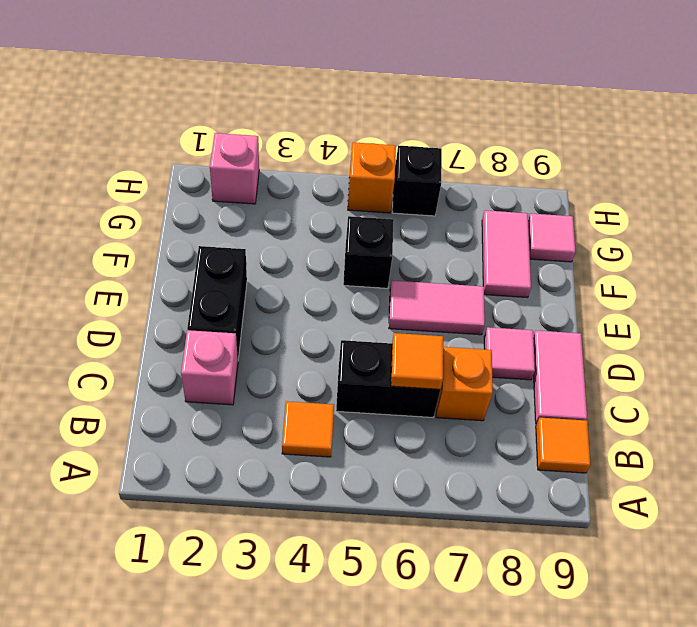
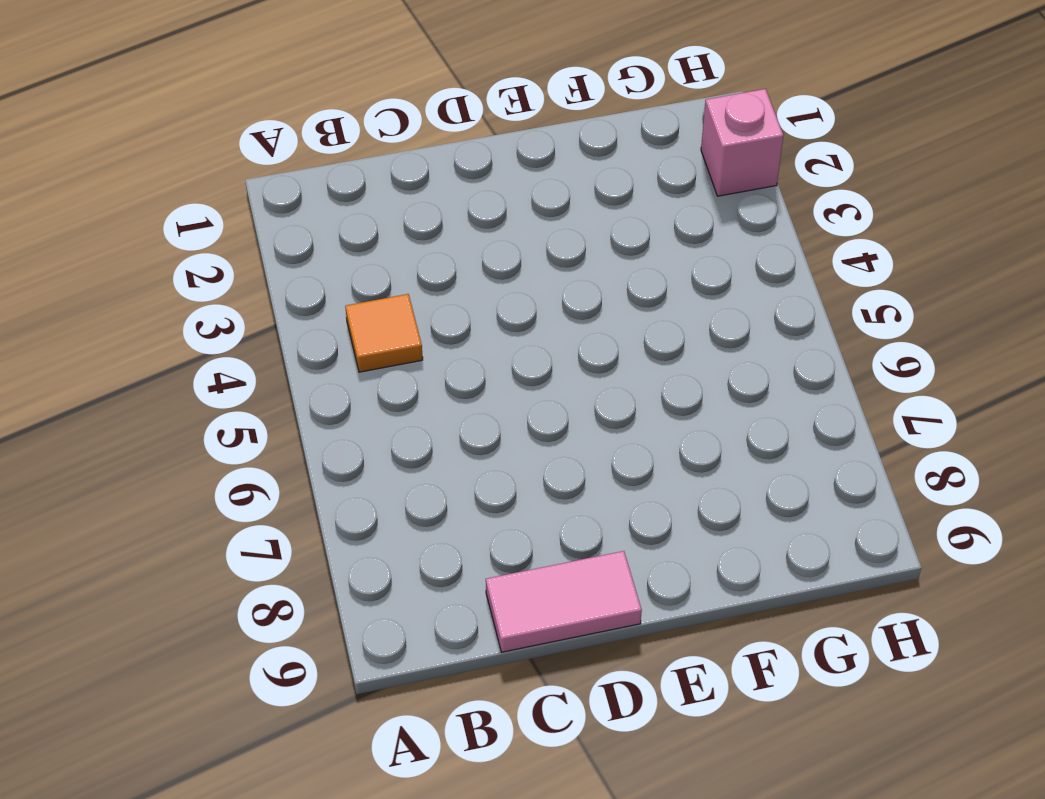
none -> orange tile B9 level 1
none -> pink brick C2 level 1
none -> black brick C5:C6 level 1

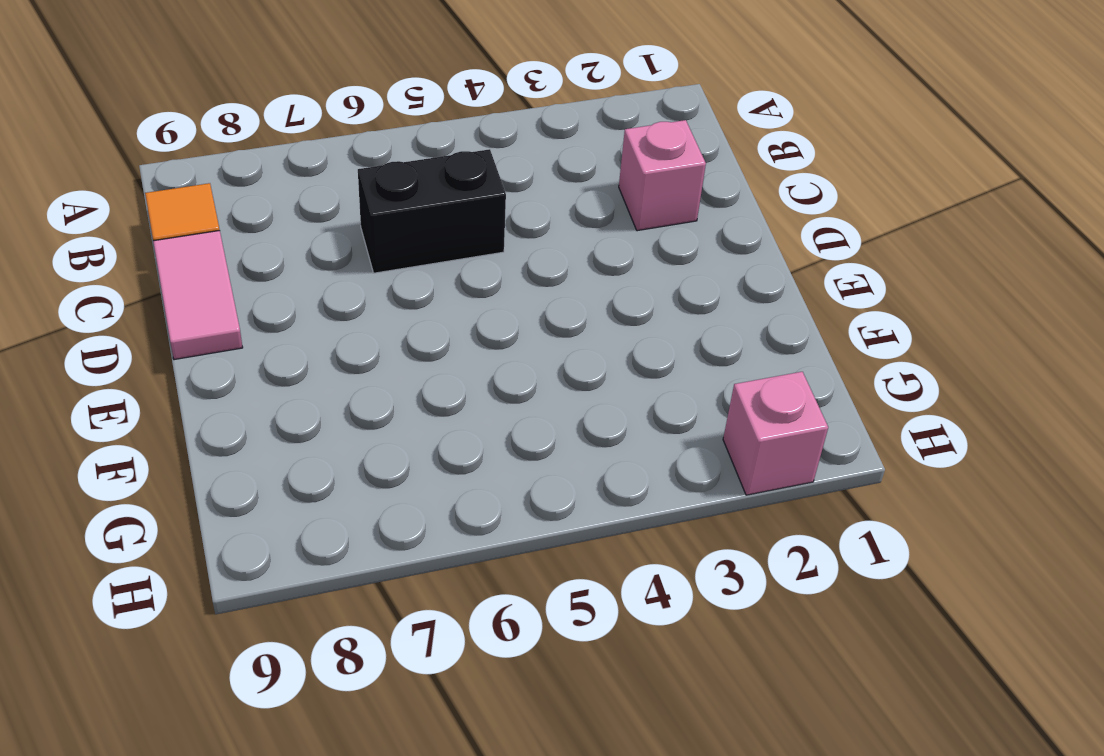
none -> orange tile B4 level 1
none -> orange brick C7 level 1
none -> black brick D2:E2 level 1

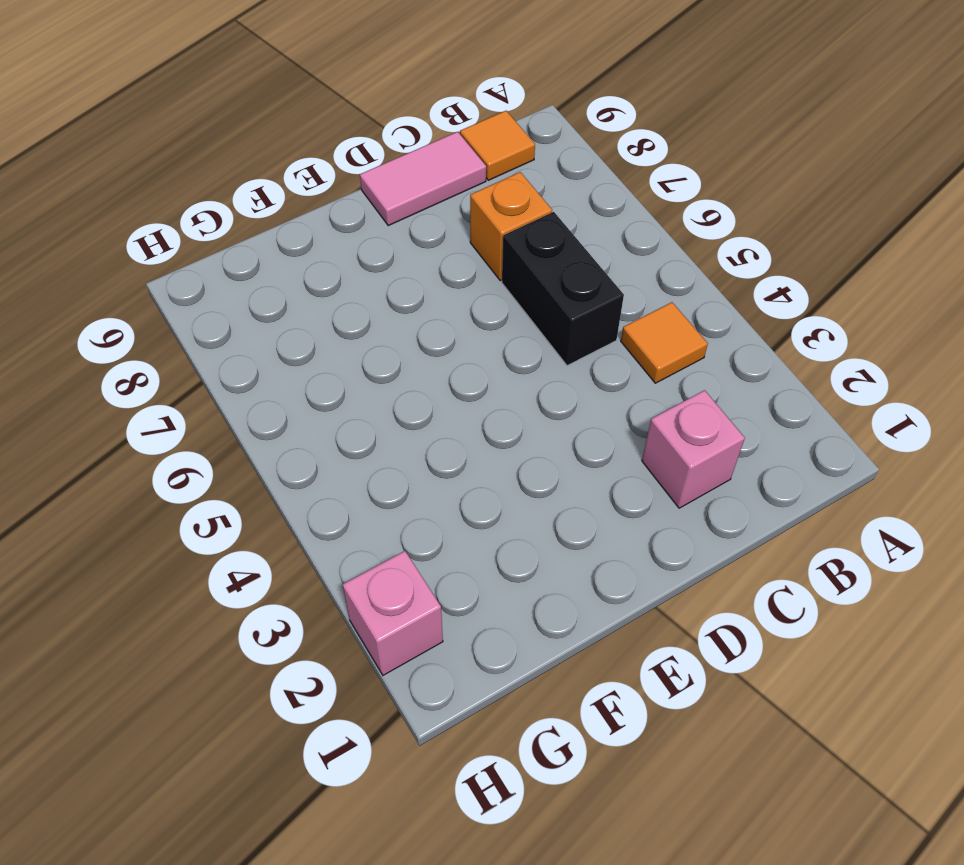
none -> black brick D2:E2 level 1
none -> pink tile D8 level 1
none -> pink tile E6:E7 level 1

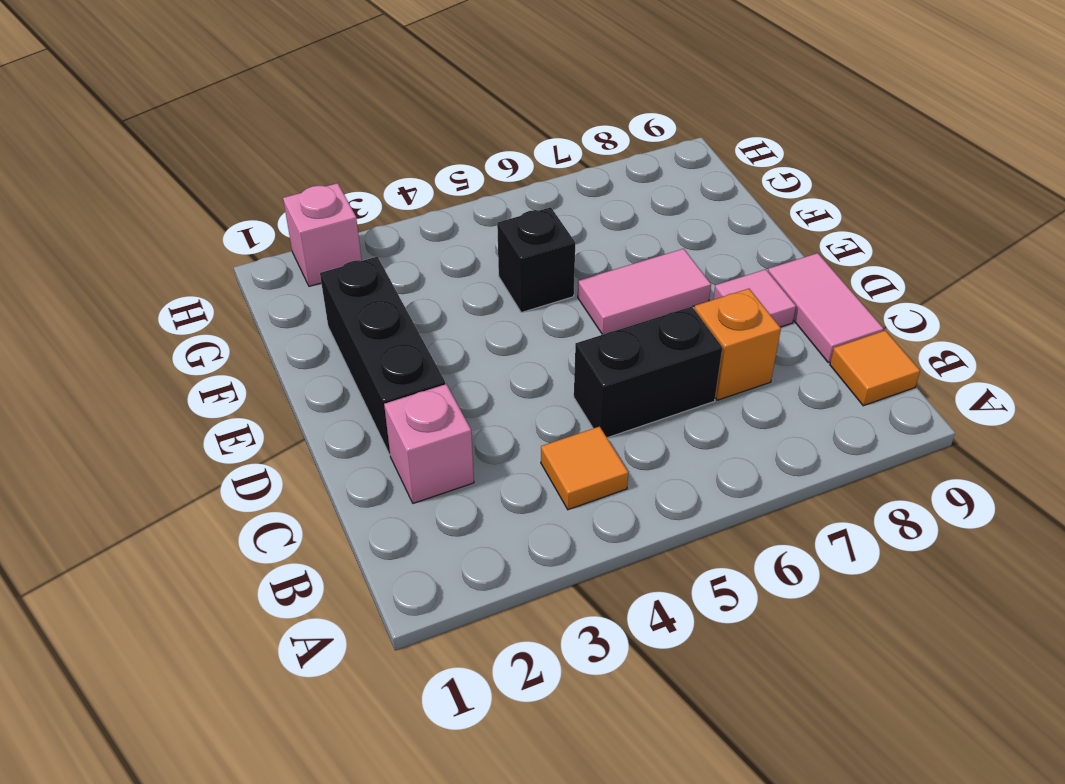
black brick D2:F2 level 1 -> black brick D2:E2 level 1
none -> pink tile F8:G8 level 1
none -> pink tile G9 level 1
none -> orange brick H5 level 1

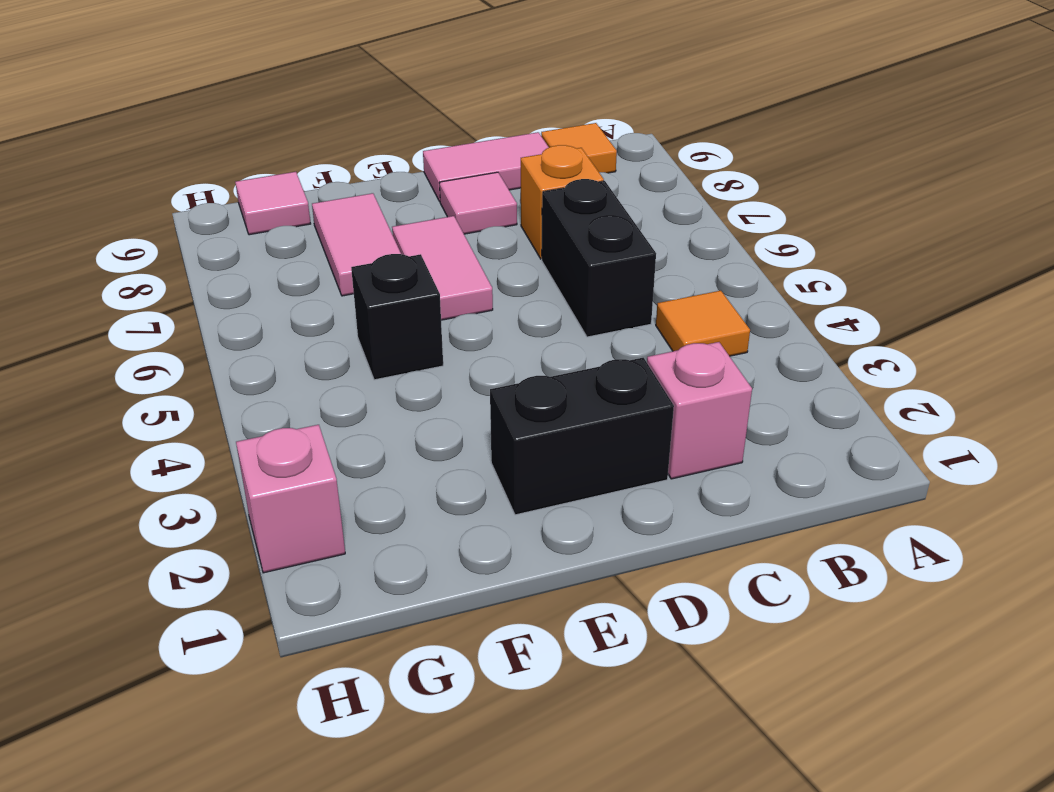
pink tile F7:F8 level 1 -> pink tile F8:G8 level 1
none -> orange brick H5 level 1
none -> black brick H6 level 1
none -> orange tile C6 level 2

